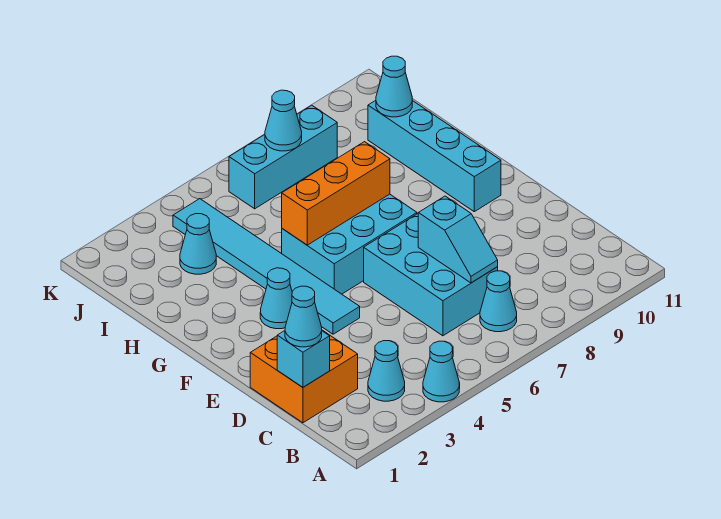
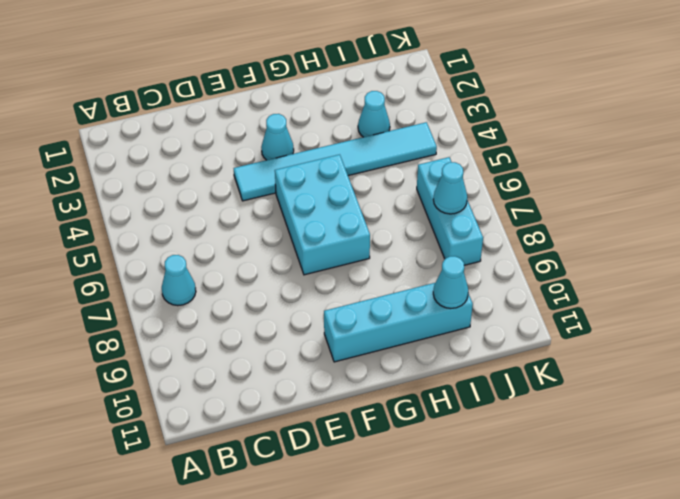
none -> cyan cone A4 level 1
none -> cyan cone B3 level 1
none -> orange brick C1:D2 level 1

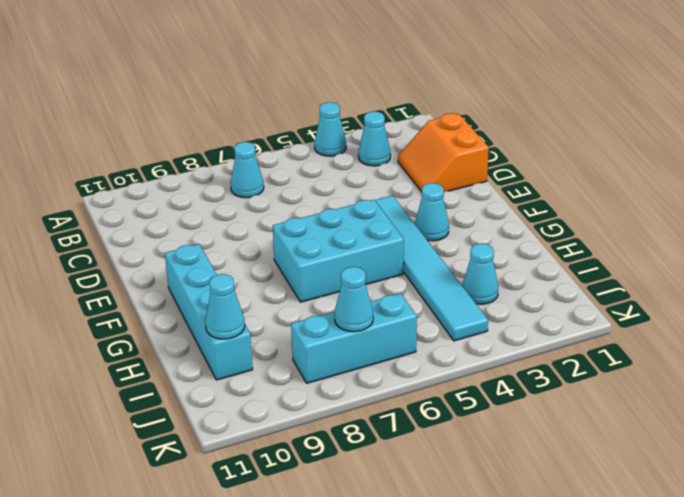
orange slope C1:D2 level 1 top 1 -> orange brick C1:D2 level 1
none -> cyan brick C6:E7 level 1
none -> cyan brick C1 level 2
none -> cyan slope C7:D7 level 2 top D

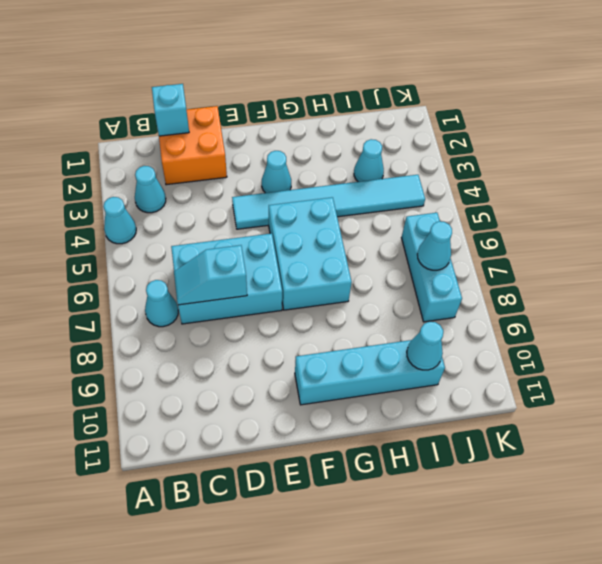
none -> orange brick G5:G7 level 2
none -> cyan cone C1 level 3

